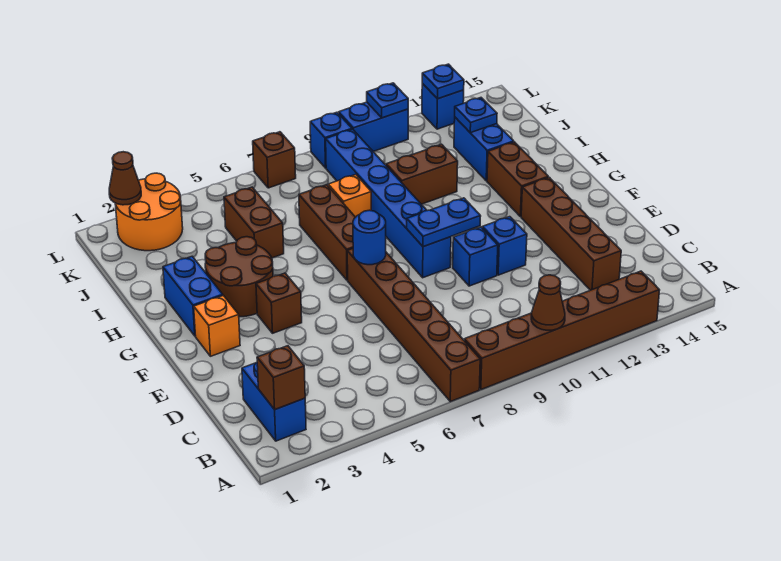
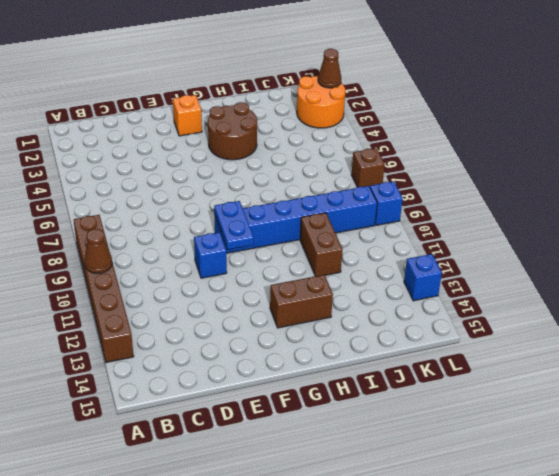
none -> brown brick A7:F7 level 1
none -> blue brick B2:C2 level 1
none -> brown brick C13:F13 level 1
none -> blue brick E11 level 1

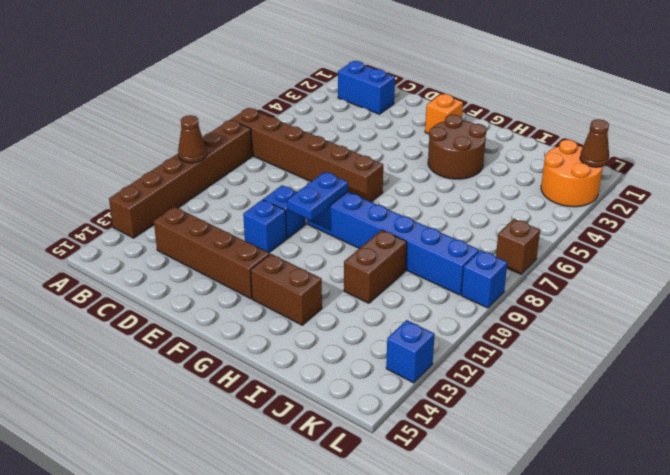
none -> brown brick F4 level 1
none -> blue brick G2:H2 level 1
none -> brown brick G7:I7 level 1
none -> brown brick I5:J5 level 1

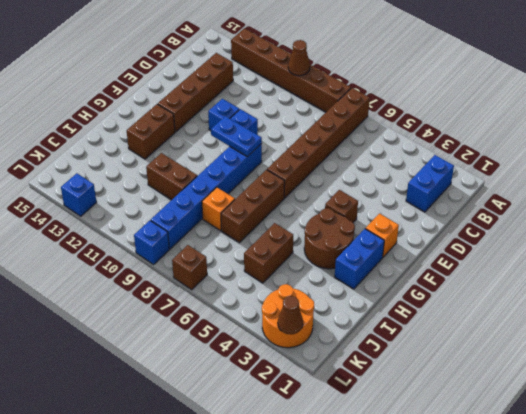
none -> blue brick I13:J13 level 1
none -> blue brick L10:L11 level 1
none -> brown brick B2 level 2
none -> blue round brick F7 level 2

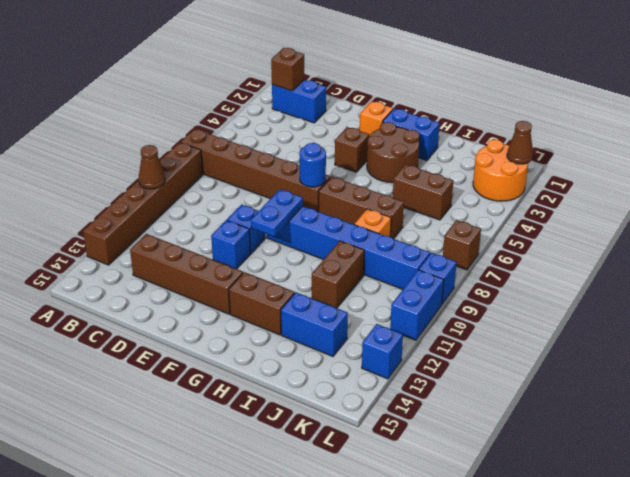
none -> blue plate J13 level 2
none -> blue plate L11 level 2
none -> blue plate L13 level 2

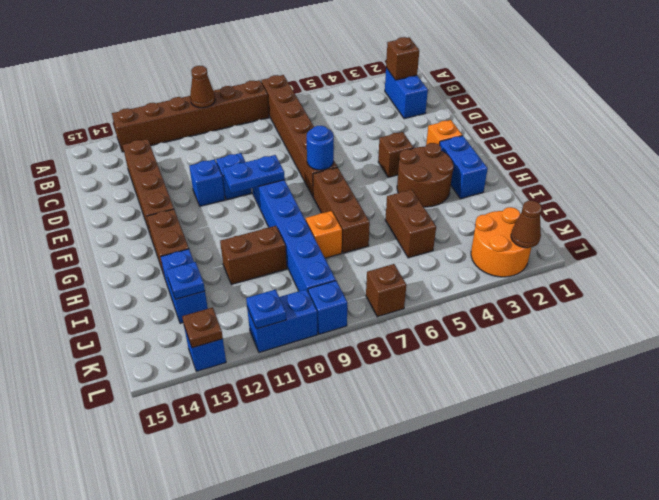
brown plate L13 level 2 -> blue plate L13 level 2

